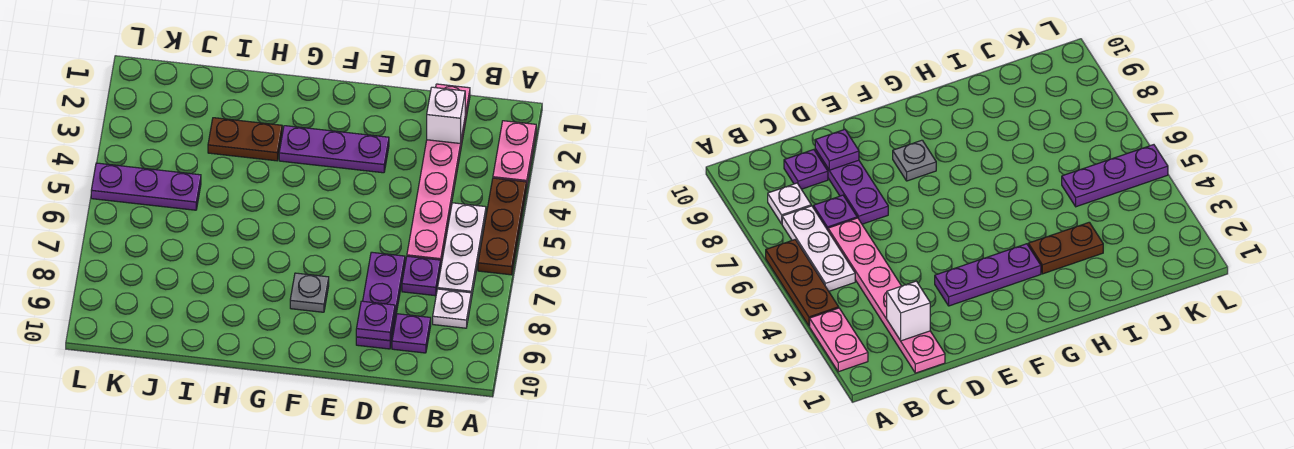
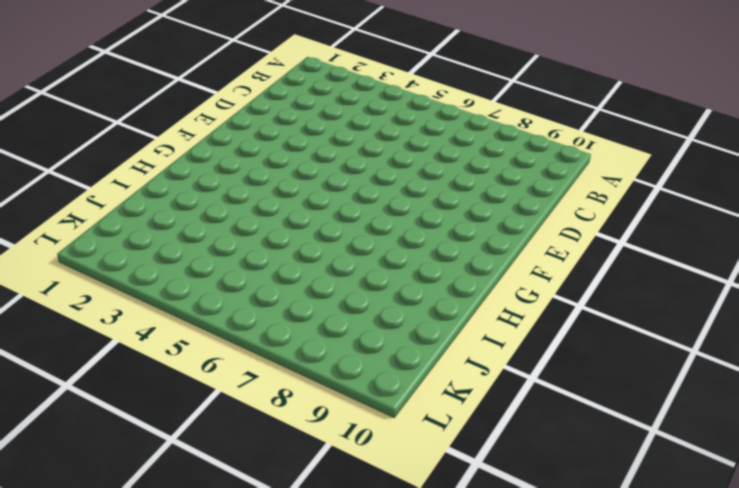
none -> pink plate A2:A3 level 1
none -> brown plate A4:A6 level 1
none -> white plate B5:B7 level 1

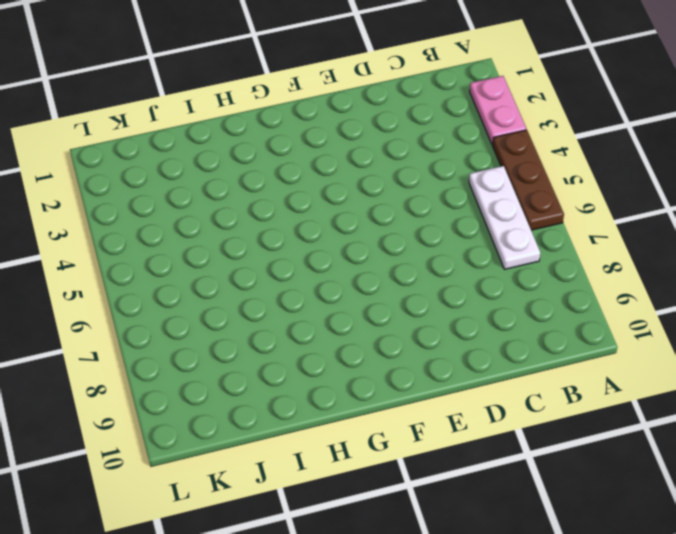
none -> white plate B8 level 1
none -> pink plate C1:C6 level 1
none -> purple plate C7 level 1

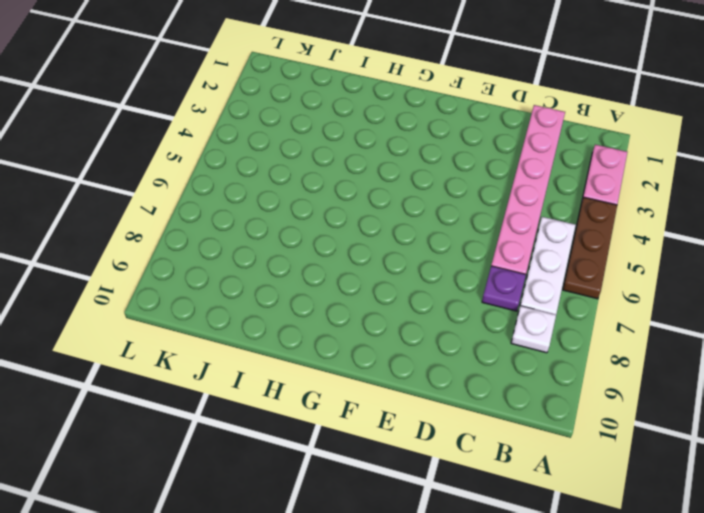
none -> purple plate C9 level 1
none -> purple plate D7:D9 level 1
none -> purple plate E3:G3 level 1

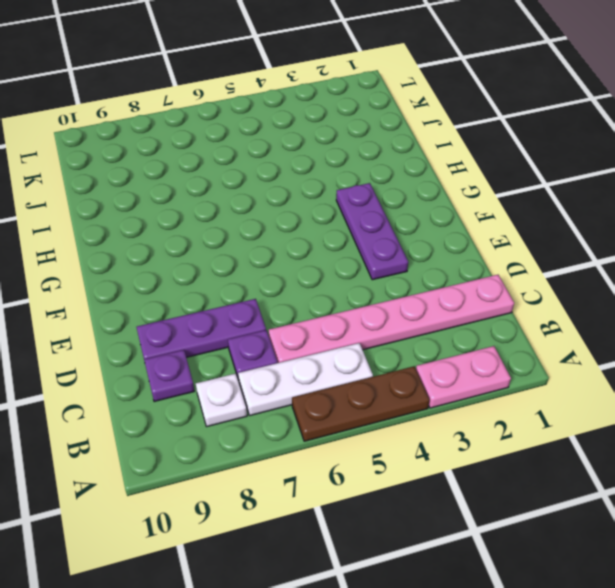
none -> grey plate F8 level 1
none -> brown plate H3:I3 level 1
none -> purple plate J5:L5 level 1

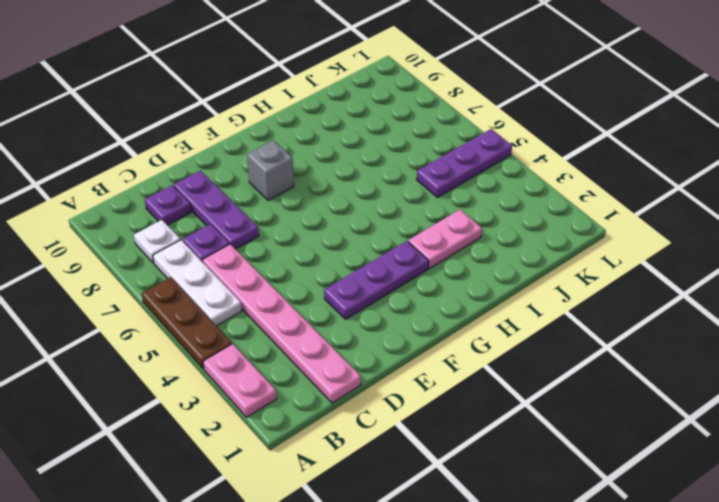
grey brick F8 level 1 -> grey plate F8 level 1
pink plate H3:I3 level 1 -> brown plate H3:I3 level 1
none -> white brick C2 level 2
none -> purple plate D9 level 2

